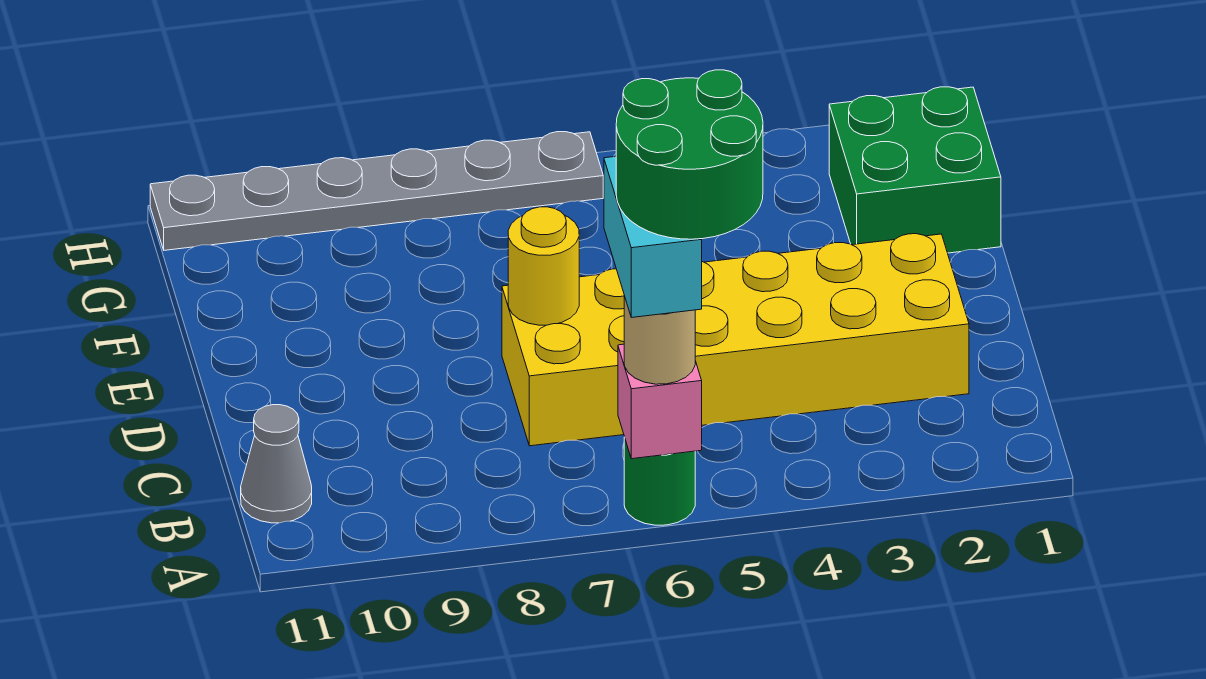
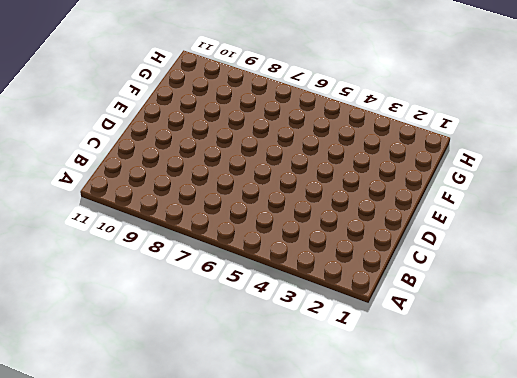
none -> green round brick A6 level 1
none -> grey cone B11 level 1

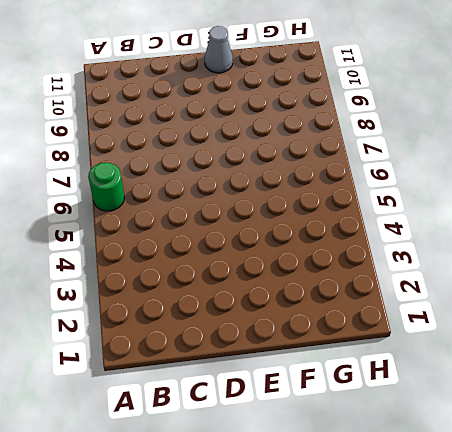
grey cone E11 level 1 -> grey cone B11 level 1
none -> yellow brick C2:D7 level 1
none -> green brick F1:G2 level 1

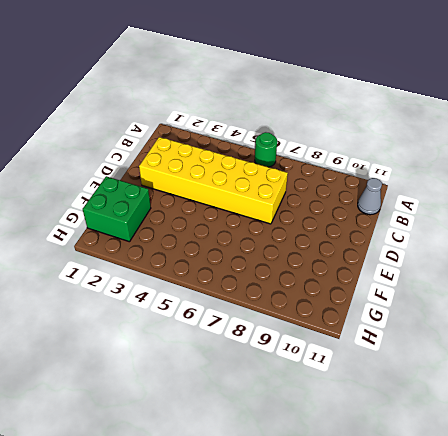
none -> grey plate H6:H11 level 1
none -> pink brick A6 level 2

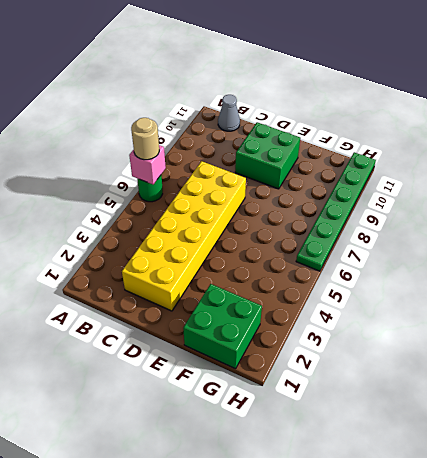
green brick D9:E10 level 1 -> none
green plate H6:H11 level 1 -> grey plate H6:H11 level 1
none -> yellow round brick D7 level 2
none -> cyan brick A6:B6 level 4

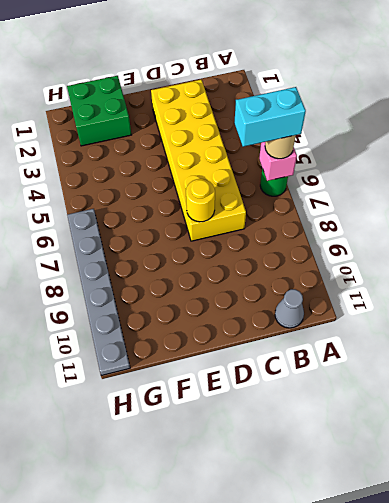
none -> green round brick A5:B6 level 5

